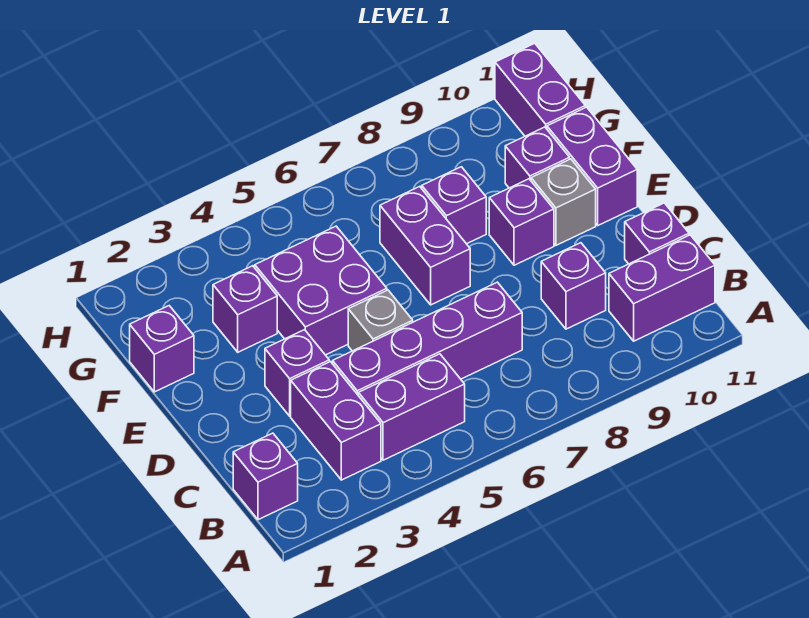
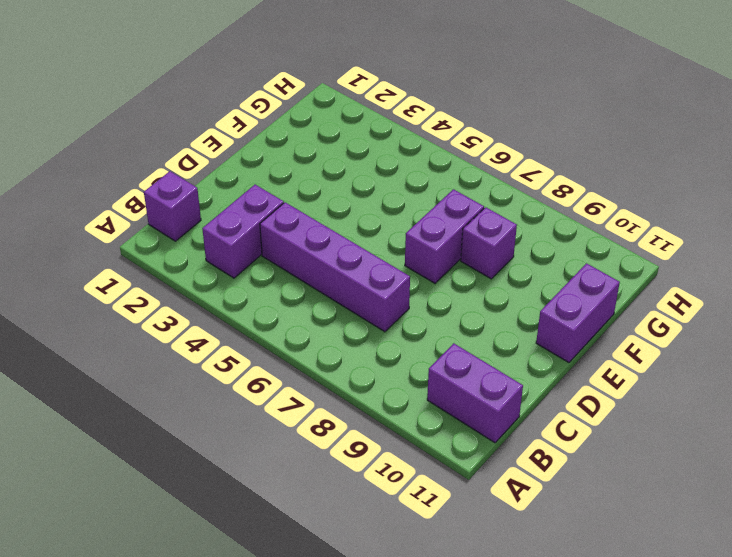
none -> purple brick B4:B5 level 1
none -> purple brick C9 level 1
none -> purple brick C11 level 1

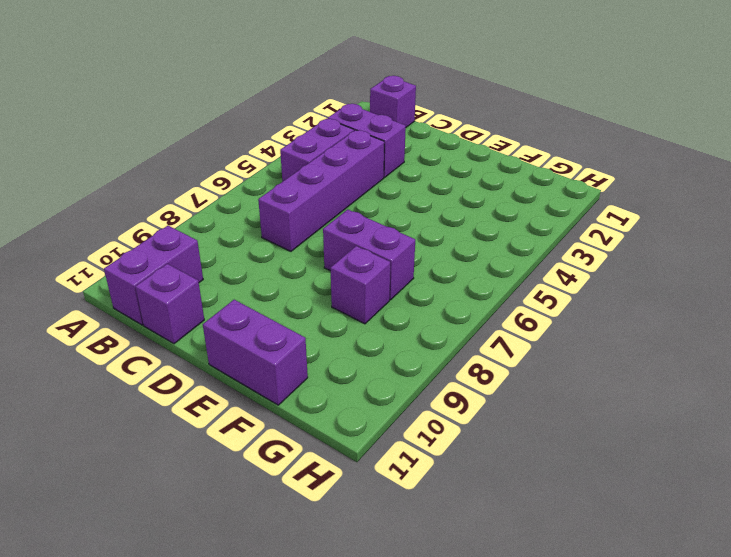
none -> purple brick C9 level 1
none -> purple brick D3 level 1
none -> grey brick D5 level 1

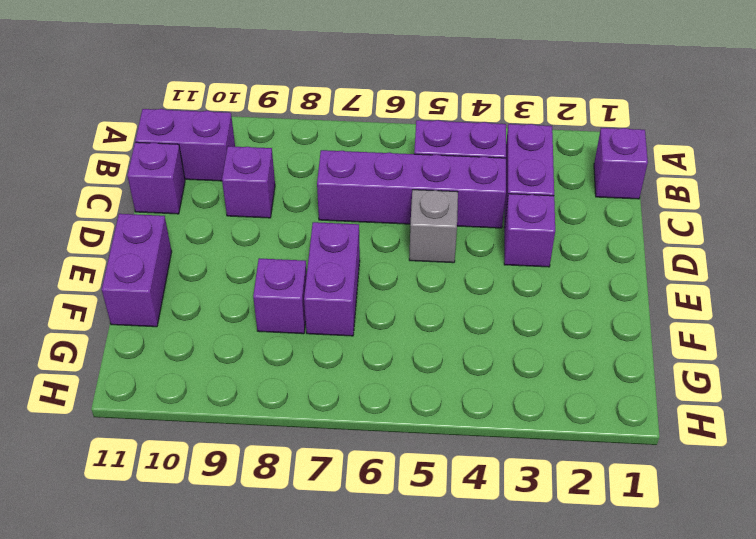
none -> purple brick E4:F5 level 1
none -> purple brick E9 level 1
none -> grey brick E10 level 1

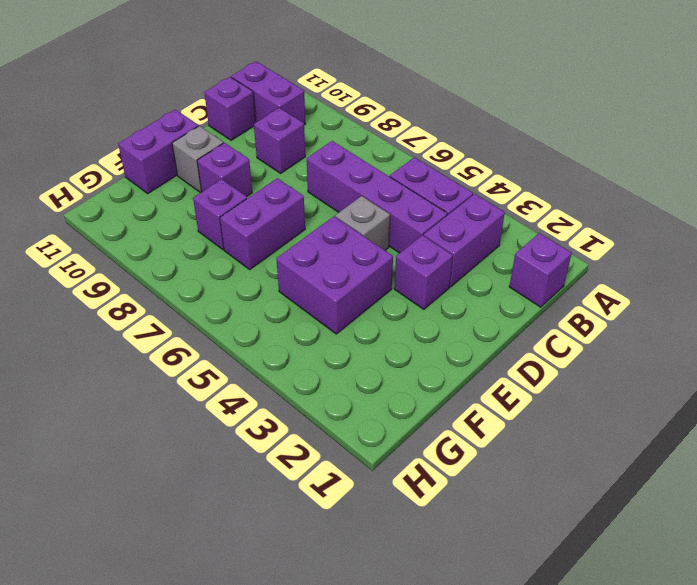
none -> purple brick F1 level 1
none -> purple brick F3 level 1
none -> purple brick F10 level 1

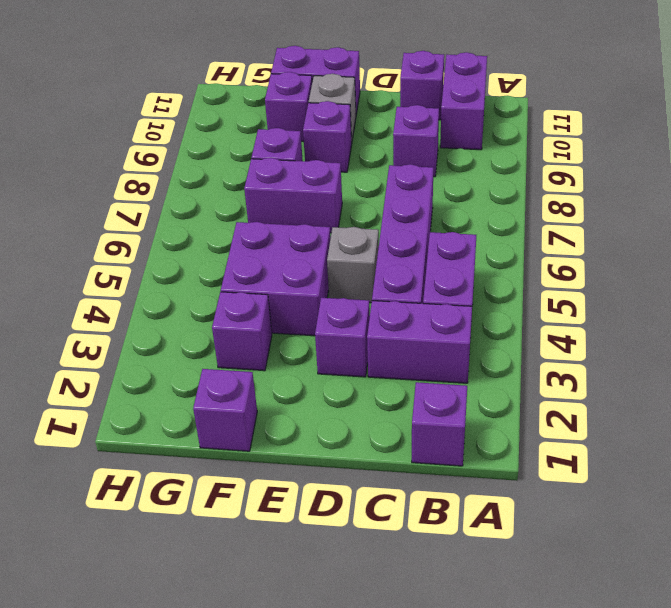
none -> purple brick G11:H11 level 1

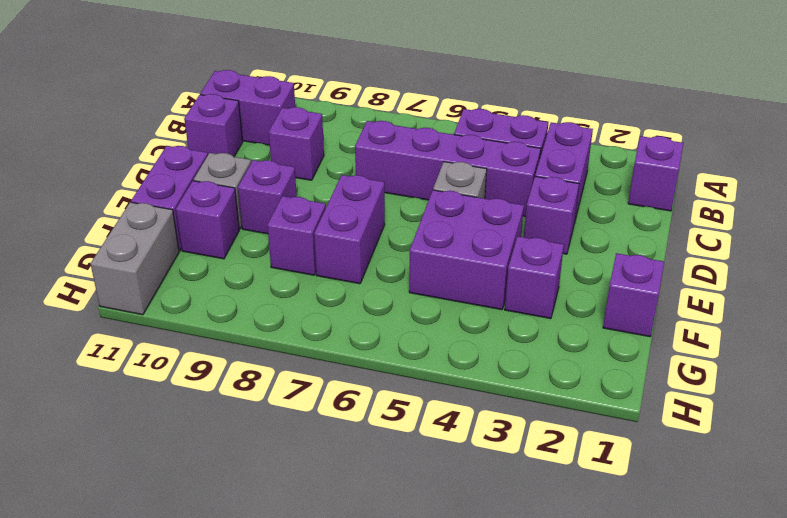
grey brick G11:H11 level 1 -> purple brick G11:H11 level 1

